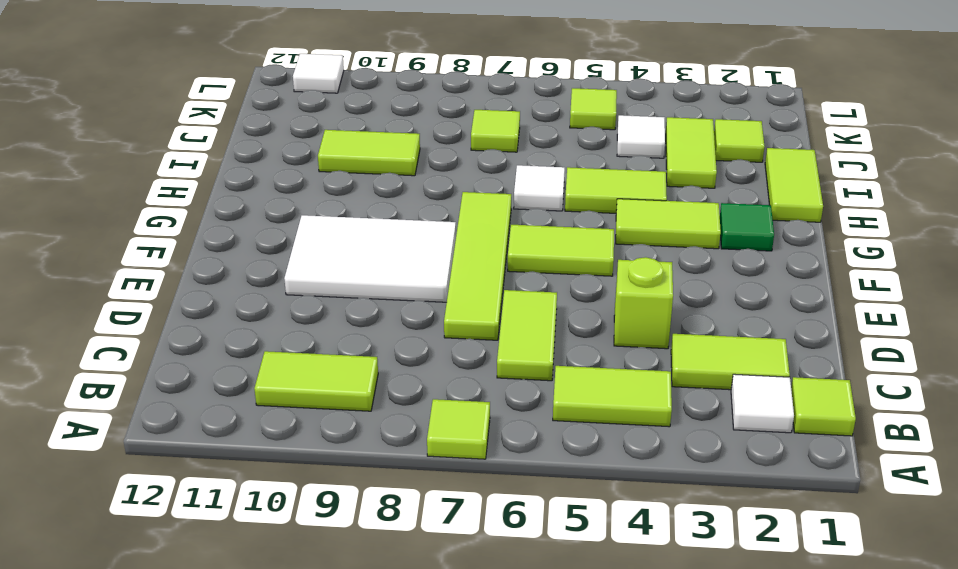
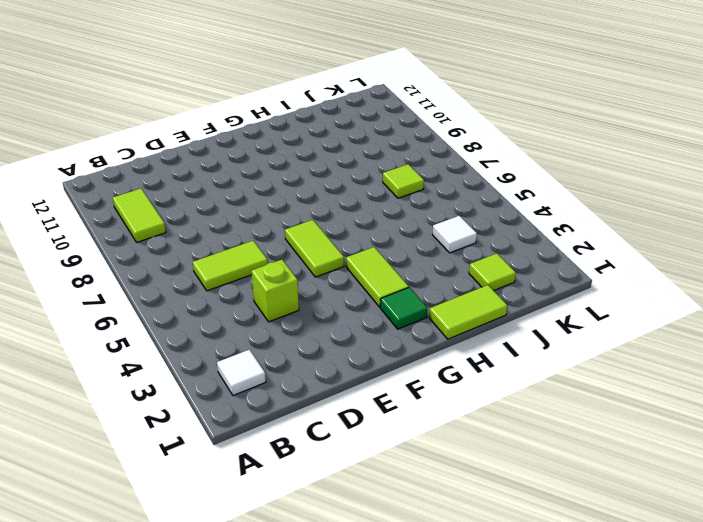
none -> lime tile A7 level 1
none -> lime tile B1 level 1
none -> lime tile B4:B5 level 1

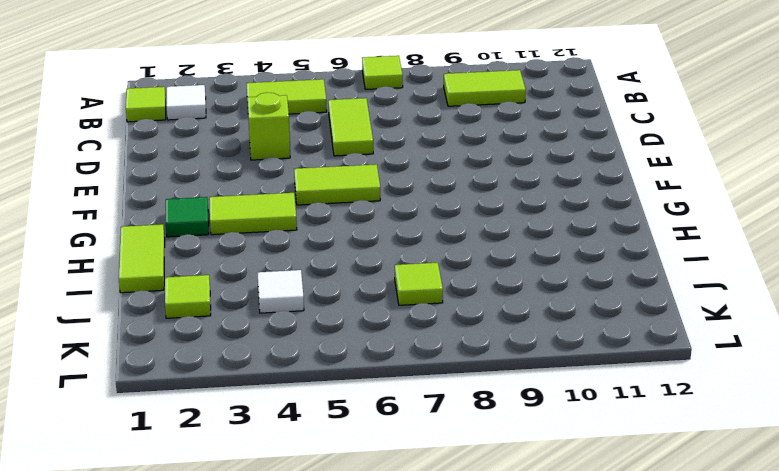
none -> lime tile C2:C3 level 1
none -> lime tile D7:G7 level 1
none -> white tile E8:F10 level 1

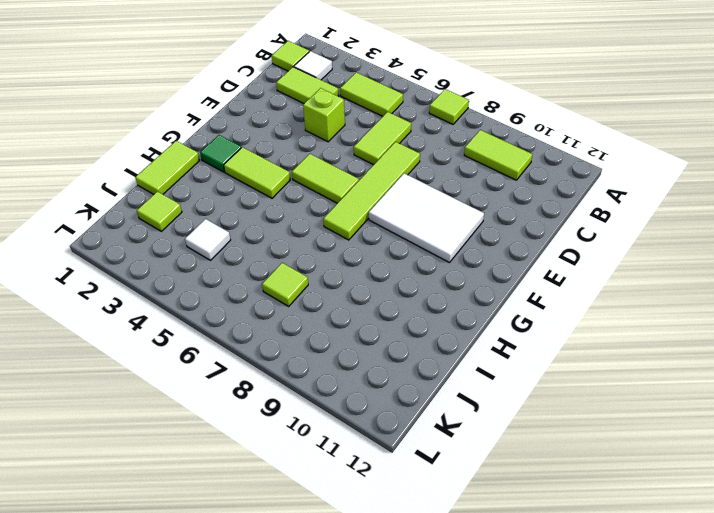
none -> lime tile H4:H5 level 1
none -> white tile H6 level 1
none -> lime tile I3:J3 level 1

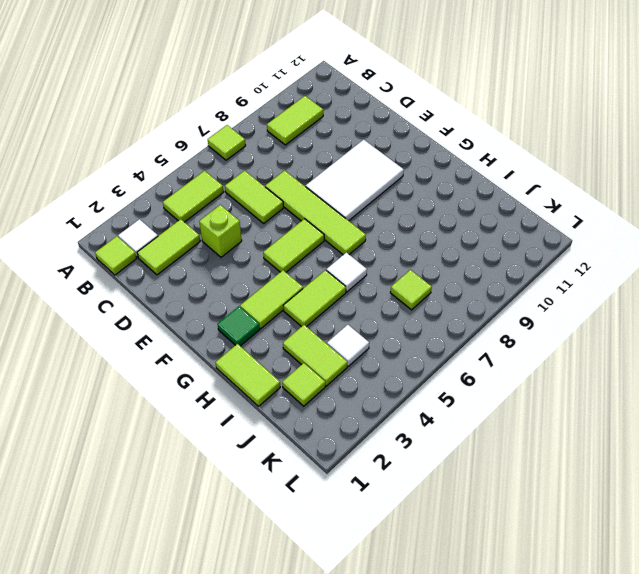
none -> lime tile I9:I10 level 1
none -> lime tile K5 level 1
none -> white tile L11 level 1

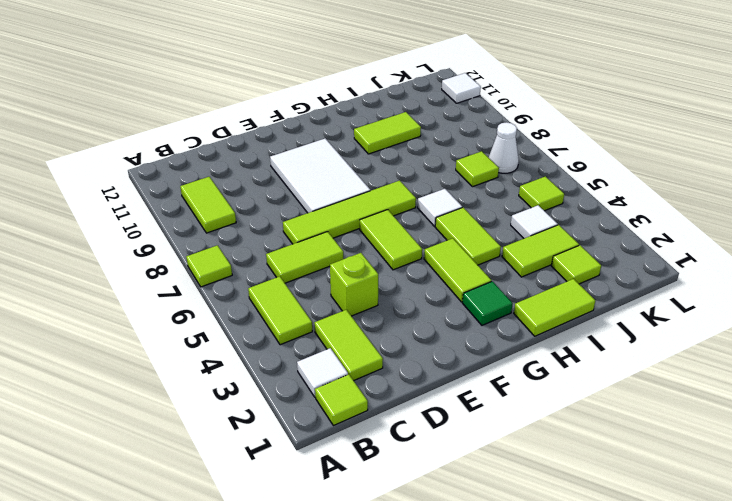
lime tile H10:I10 level 1 -> lime tile I9:I10 level 1
white cone K7 level 1 -> none

